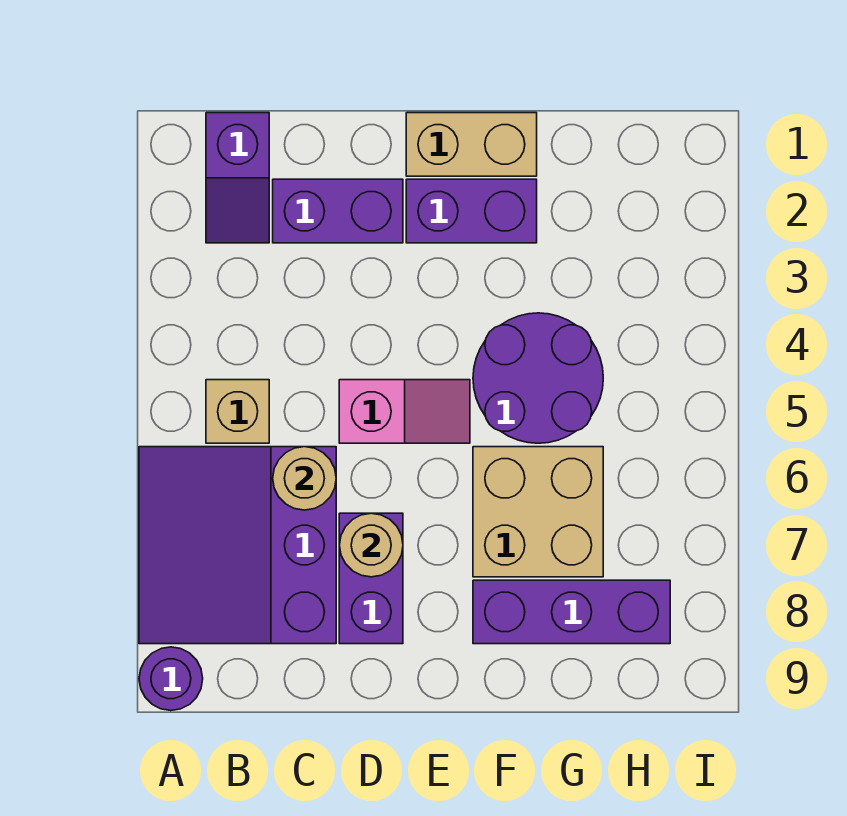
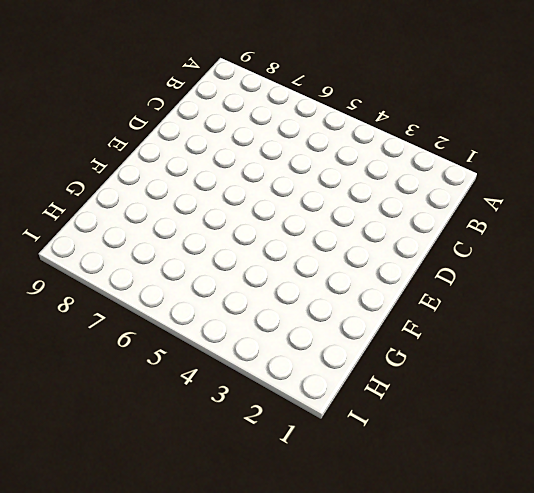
none -> purple slope A6:C8 level 1 top C
none -> purple round brick A9 level 1
none -> purple slope B1:B2 level 1 top 1

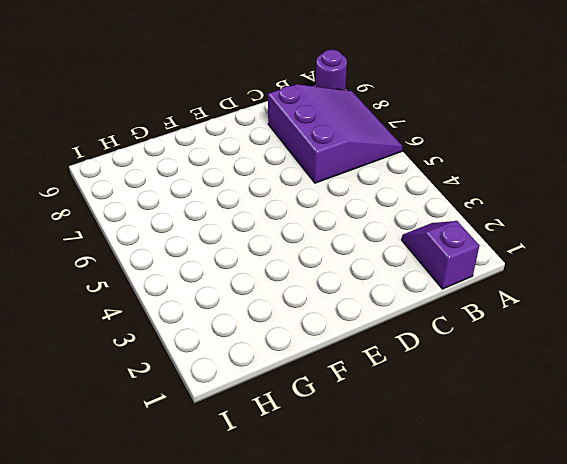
none -> tan brick B5 level 1
none -> purple brick C2:D2 level 1
none -> pink slope D5:E5 level 1 top D

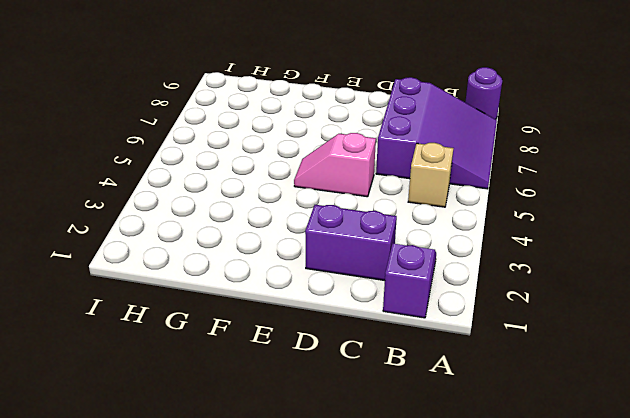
none -> purple brick D7:D8 level 1
none -> tan brick E1:F1 level 1
none -> purple brick E2:F2 level 1

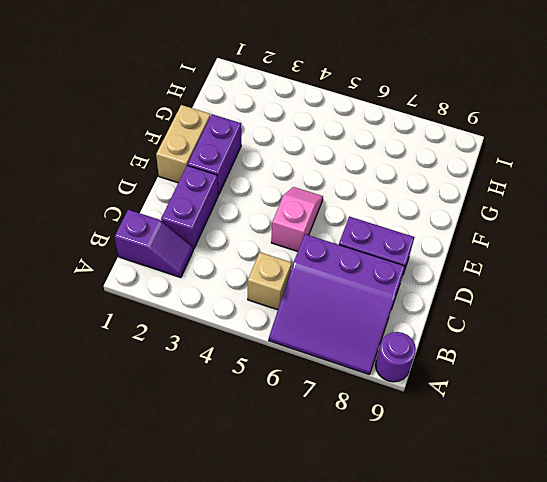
none -> purple round brick F4:G5 level 1
none -> tan brick F6:G7 level 1
none -> purple brick F8:H8 level 1

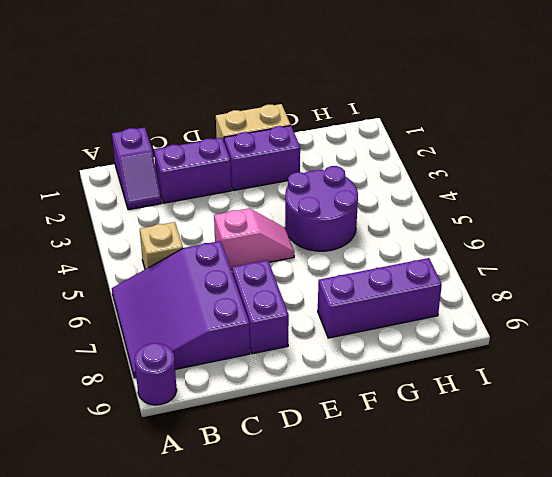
none -> tan brick F6:G7 level 1
none -> tan round brick C6 level 2
none -> tan round brick D7 level 2

